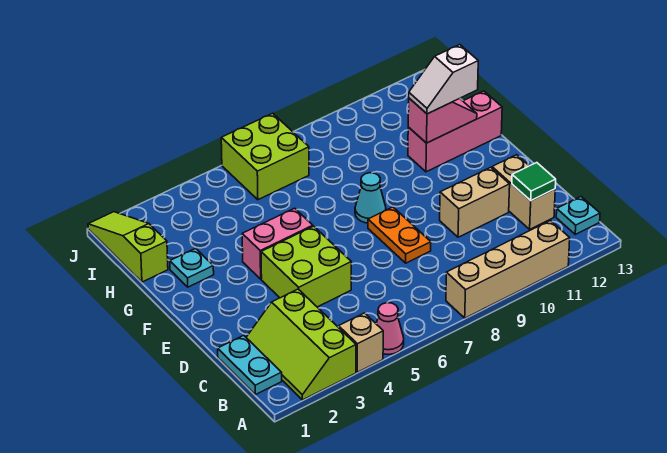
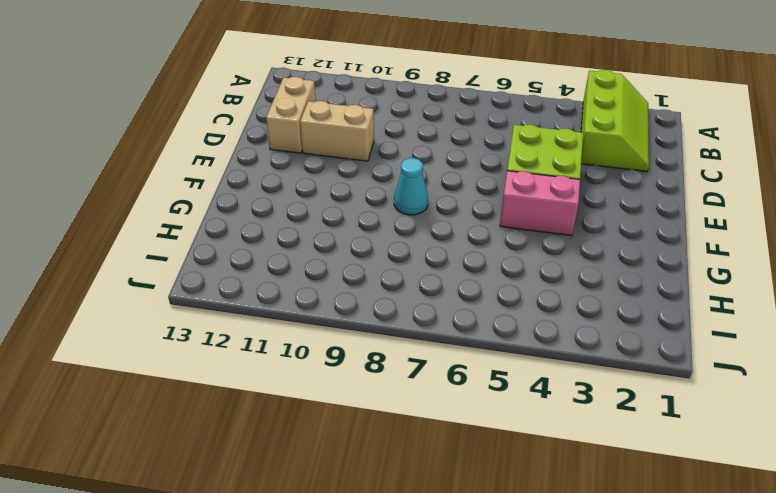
none -> tan brick A4 level 1
none -> pink cone A5 level 1
none -> tan brick A8:A11 level 1

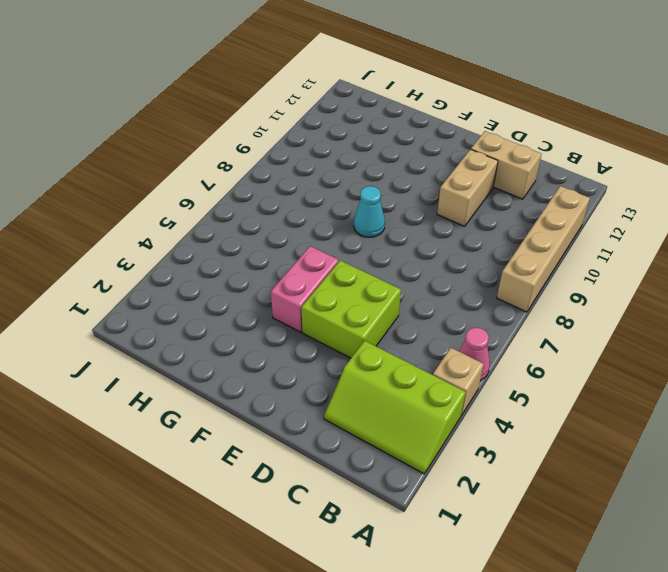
none -> cyan plate B1:C1 level 1
none -> cyan plate B13 level 1
none -> orange plate D8:E8 level 1

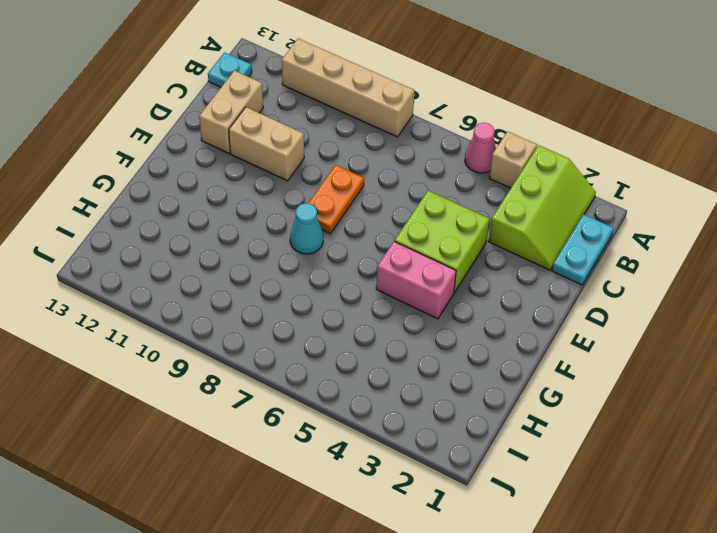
none -> cyan plate G2 level 1
none -> pink brick G11:G13 level 1
none -> lime slope H1:J1 level 1 top H

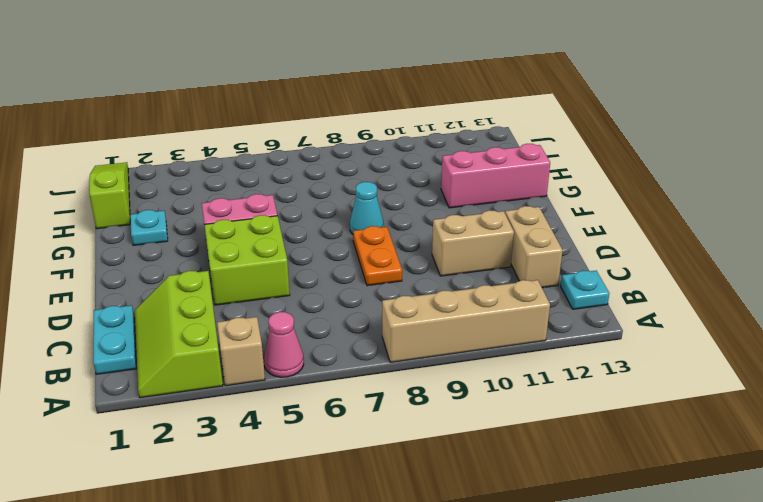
none -> lime brick I6:J7 level 1
none -> green tile C12 level 2
none -> pink slope G11:G12 level 2 top 11

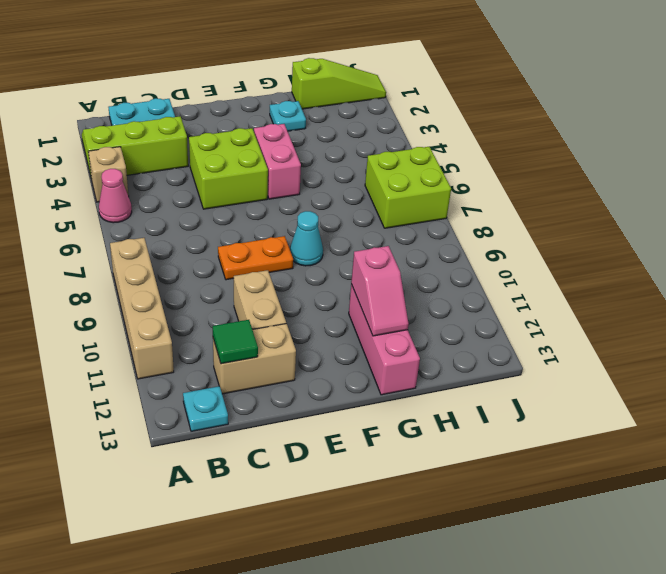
none -> white slope G11:G12 level 3 top 12

